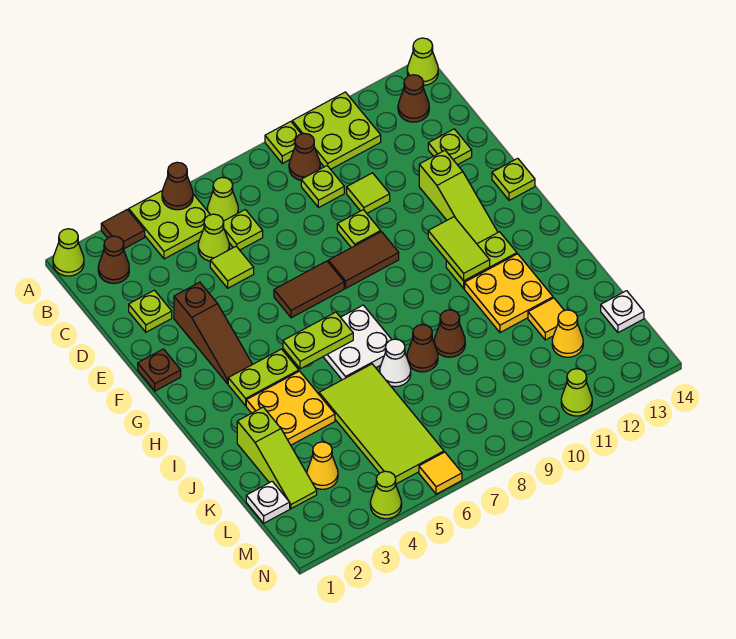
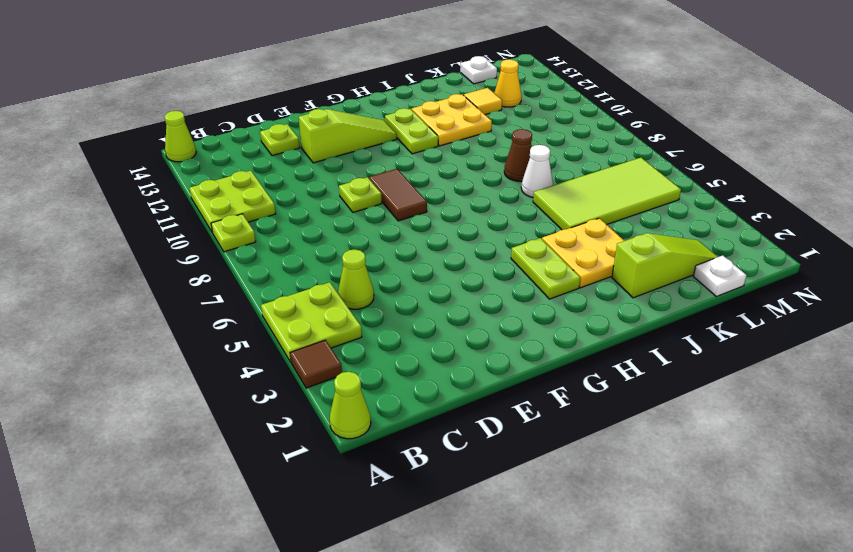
none -> brown cone B2 level 1
none -> lime cone B6 level 1
none -> brown cone B9 level 1
none -> brown cone B13 level 1

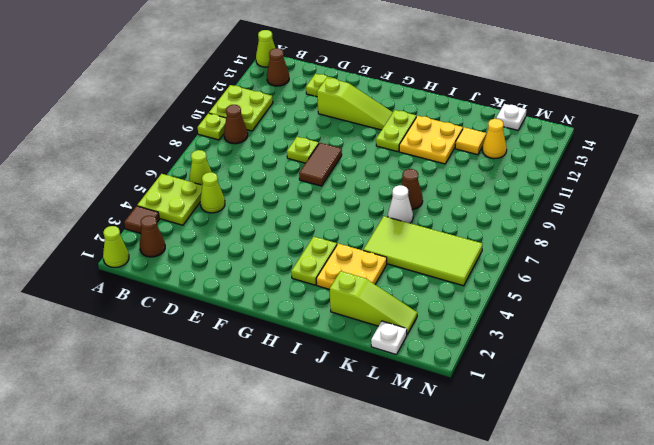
none -> lime plate C6 level 1
none -> lime plate C9 level 1
none -> lime plate D2 level 1
none -> lime tile D5 level 1

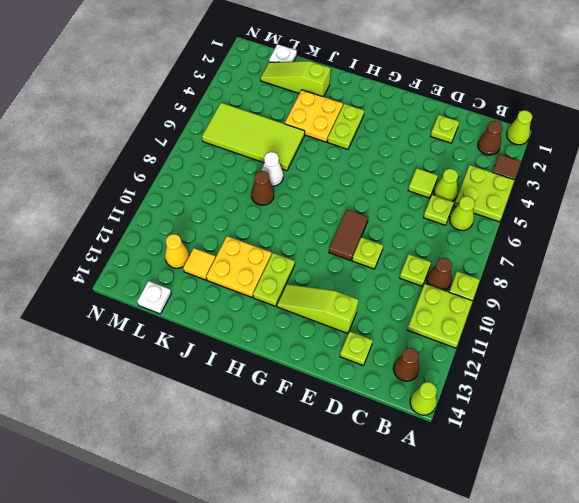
none -> lime tile D10 level 1
none -> brown slope E3:G3 level 1 top E
none -> brown plate F1 level 1
none -> brown tile F6:F7 level 1

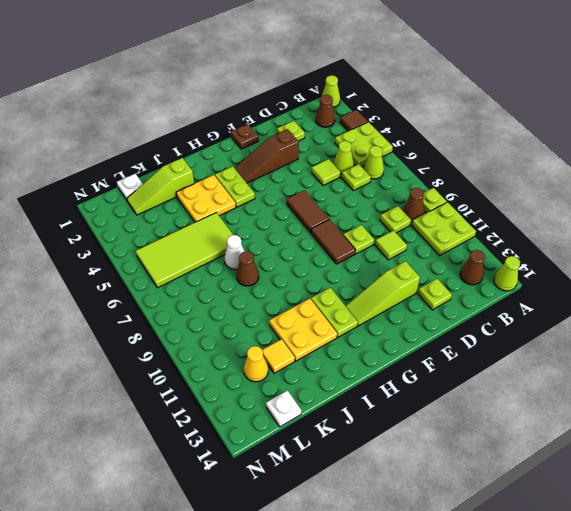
none -> lime plate F14 level 1
none -> white plate H6:I7 level 1
none -> brown cone J9 level 1
none -> yellow cone L3 level 1

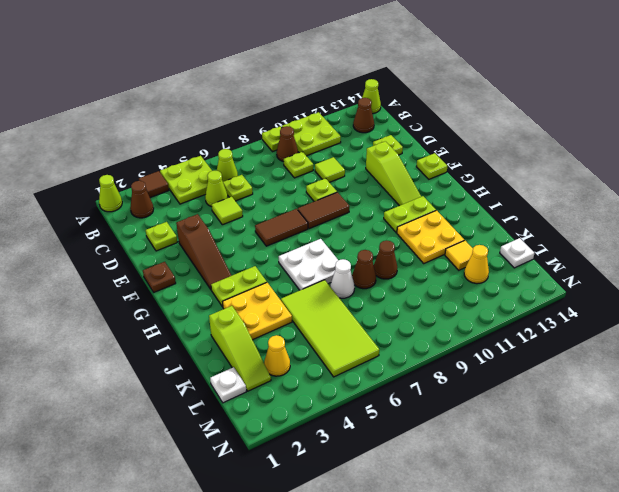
none -> lime cone N4 level 1
none -> yellow tile N6 level 1
none -> lime cone N11 level 1
none -> brown cone A5 level 2

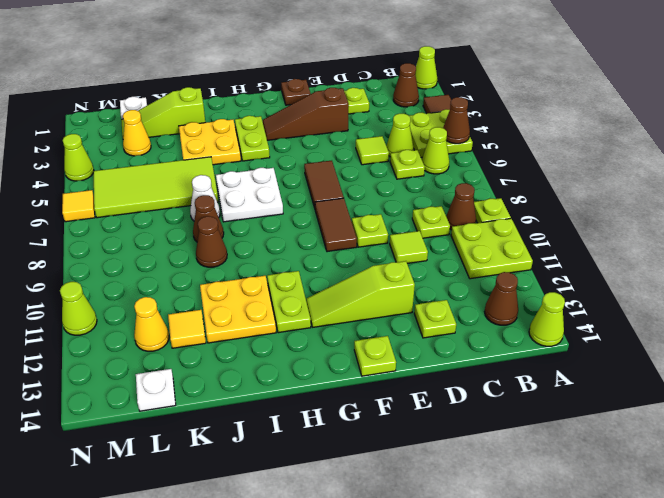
none -> lime tile G11:H11 level 2
none -> lime plate H5:H6 level 2

